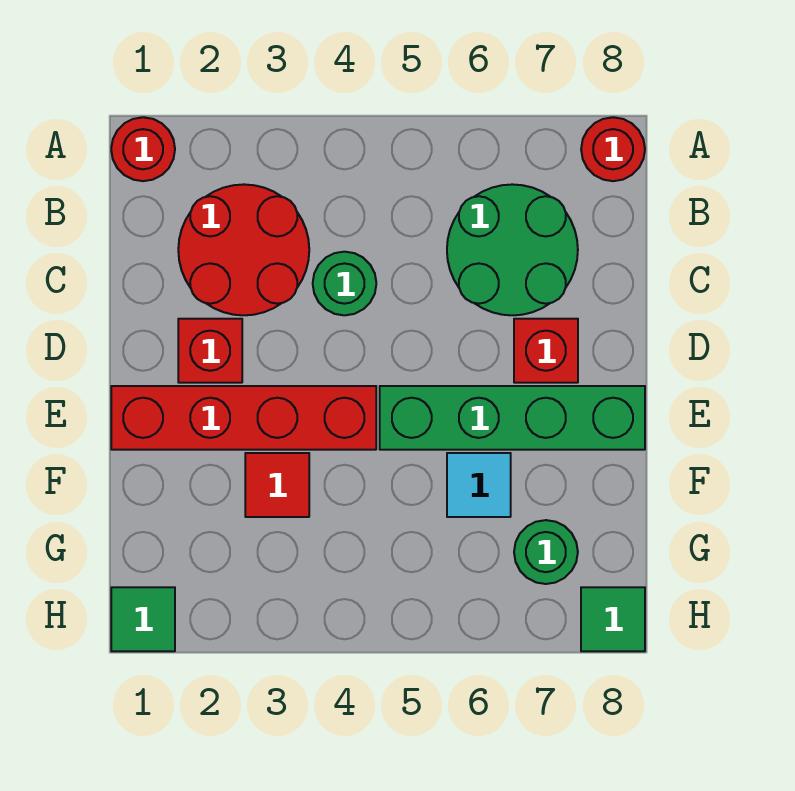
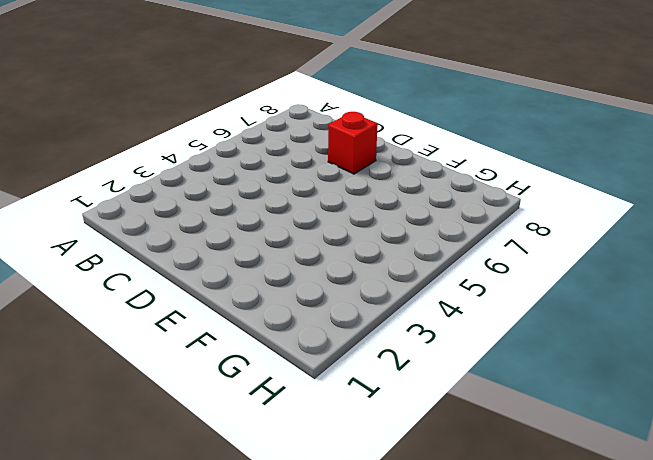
none -> red round brick A1 level 1
none -> red round brick A8 level 1
none -> red round brick B2:C3 level 1

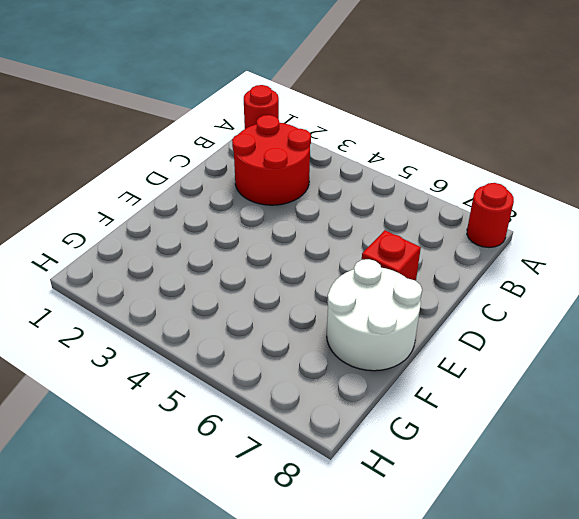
white round brick E7:F8 level 1 -> green brick E5:E8 level 1
none -> green round brick B6:C7 level 1
none -> green round brick C4 level 1
none -> red brick D2 level 1

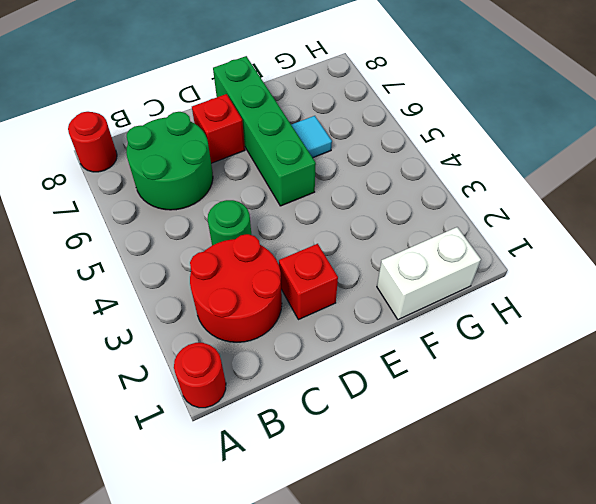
white brick F1:G1 level 1 -> none
none -> red brick E1:E4 level 1
none -> red tile F3 level 1
none -> green round brick G7 level 1

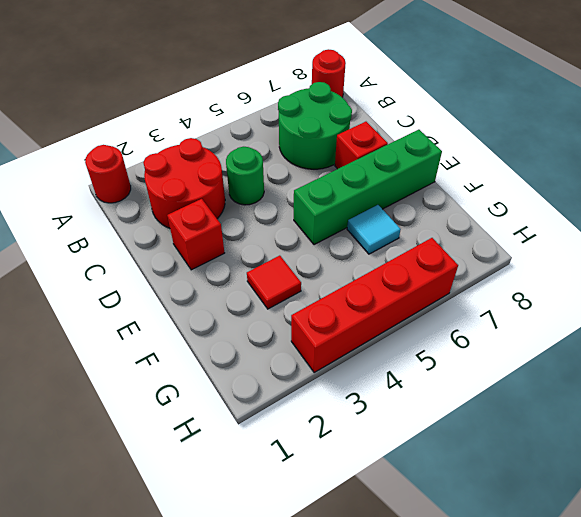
red brick H3:H6 level 1 -> red brick E1:E4 level 1
none -> green round brick G7 level 1
none -> green tile H1 level 1
none -> green tile H8 level 1

